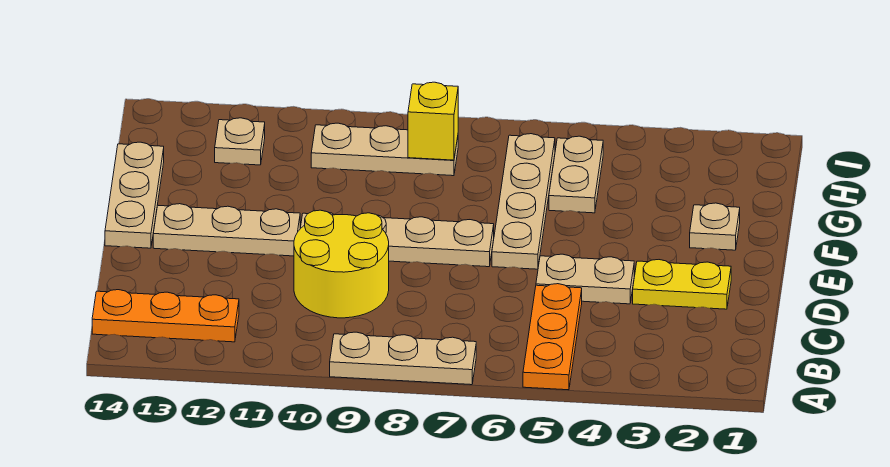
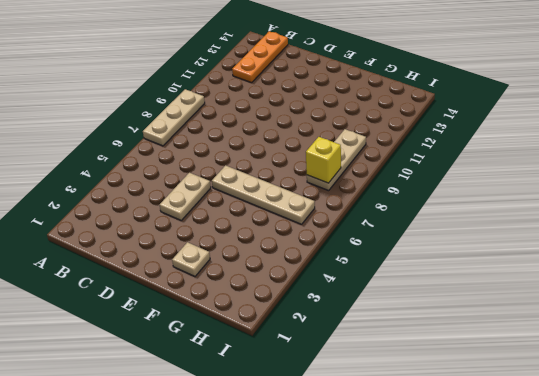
none -> orange plate A5:C5 level 1
none -> yellow round brick C9:D10 level 1
none -> yellow plate D2:D3 level 1

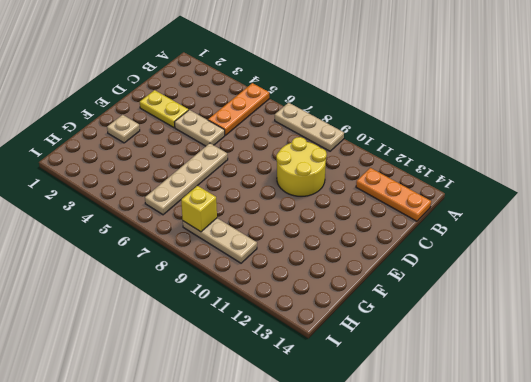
none -> tan plate E7:E10 level 1
none -> tan plate E11:E13 level 1
none -> tan plate E14:G14 level 1

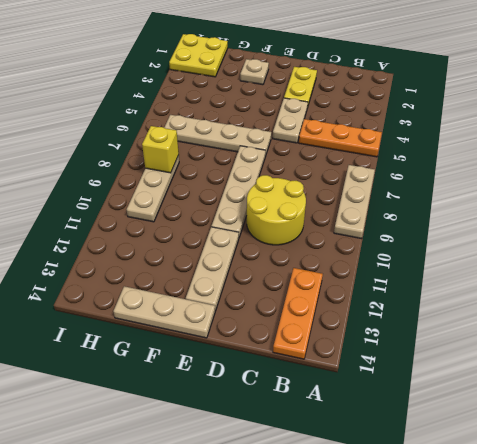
yellow plate H1:I2 level 1 -> none
none -> tan plate G5:H5 level 1
none -> tan plate H12 level 1

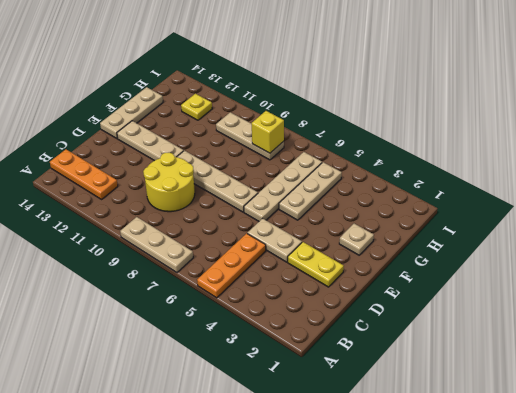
tan plate F5:H5 level 1 -> tan plate G5:H5 level 1
yellow plate H12 level 1 -> tan plate H12 level 1

